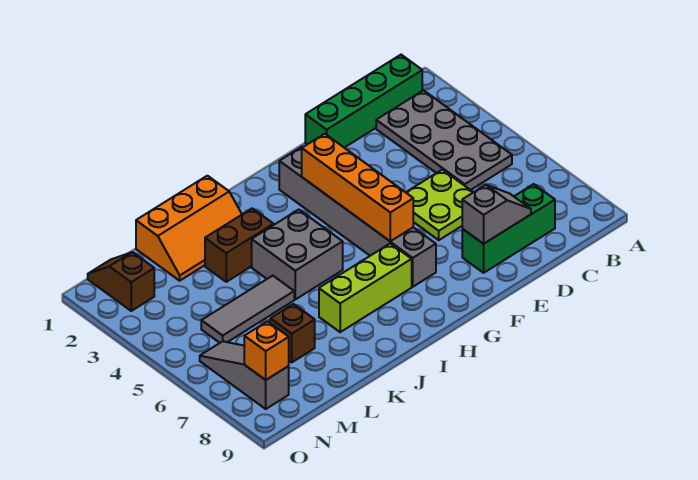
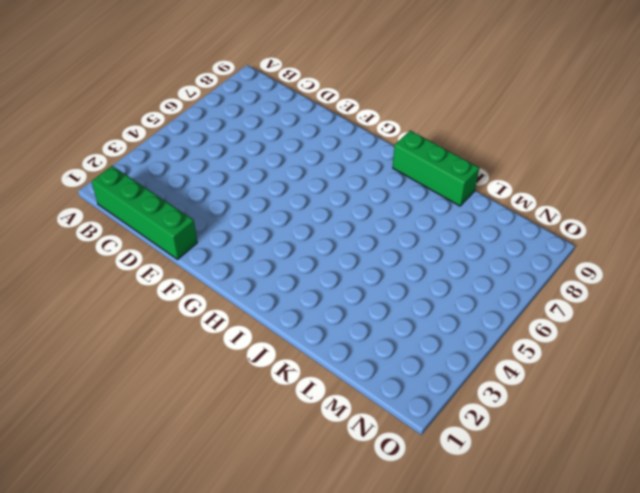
green brick I9:K9 level 1 -> green brick C8:E8 level 1
none -> grey plate B2:C5 level 1
none -> lime plate D5:E6 level 1
none -> grey brick G2:G7 level 1

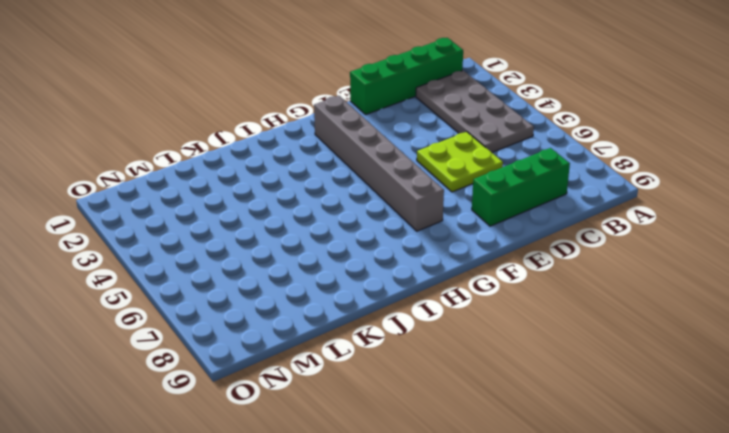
none -> lime brick H7:J7 level 1
none -> grey brick I4:J5 level 1
none -> orange slope J1:L2 level 1 top 1

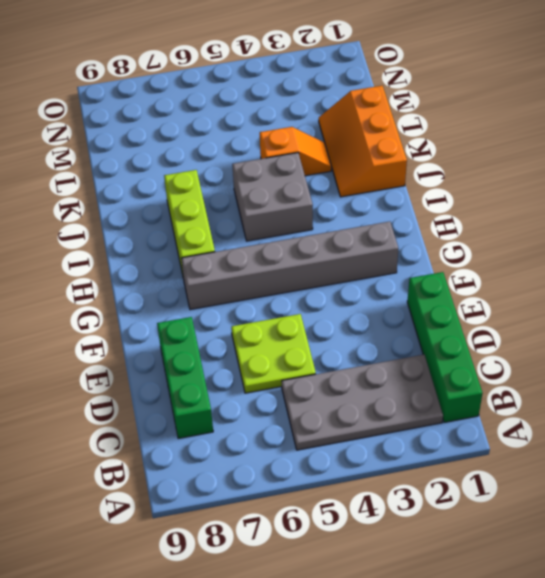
orange slope K3:K4 level 1 top 4 -> brown brick J3:K3 level 1
none -> grey tile K5:M5 level 1
none -> brown brick L7 level 1
none -> brown slope N1:N2 level 1 top 2

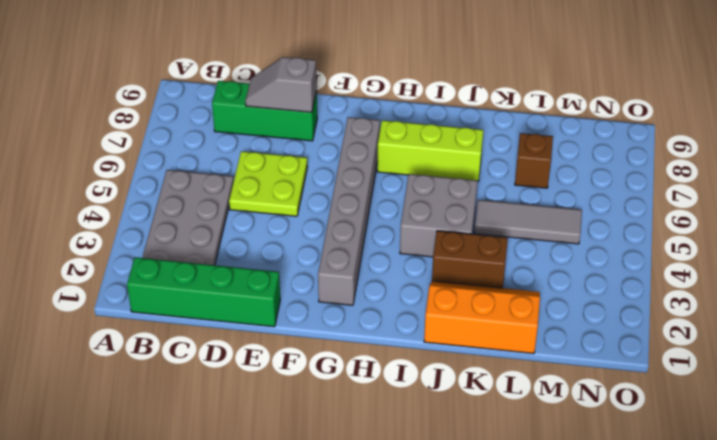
none -> brown slope N1:N2 level 1 top 2
none -> grey slope N6:N8 level 1 top 8
none -> orange brick G3:G6 level 2

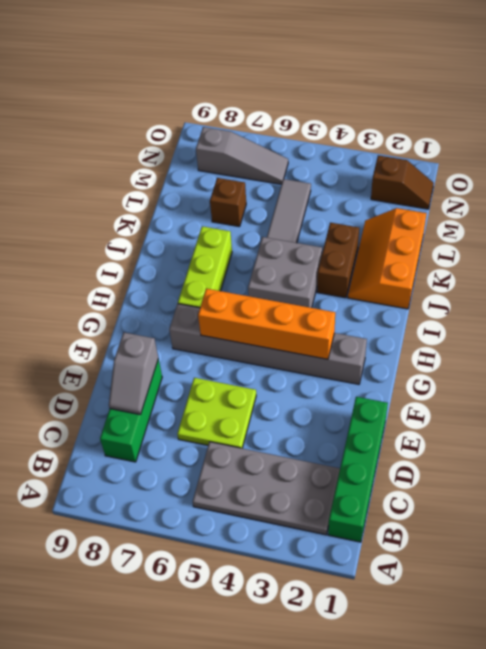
none -> orange brick N8 level 2

